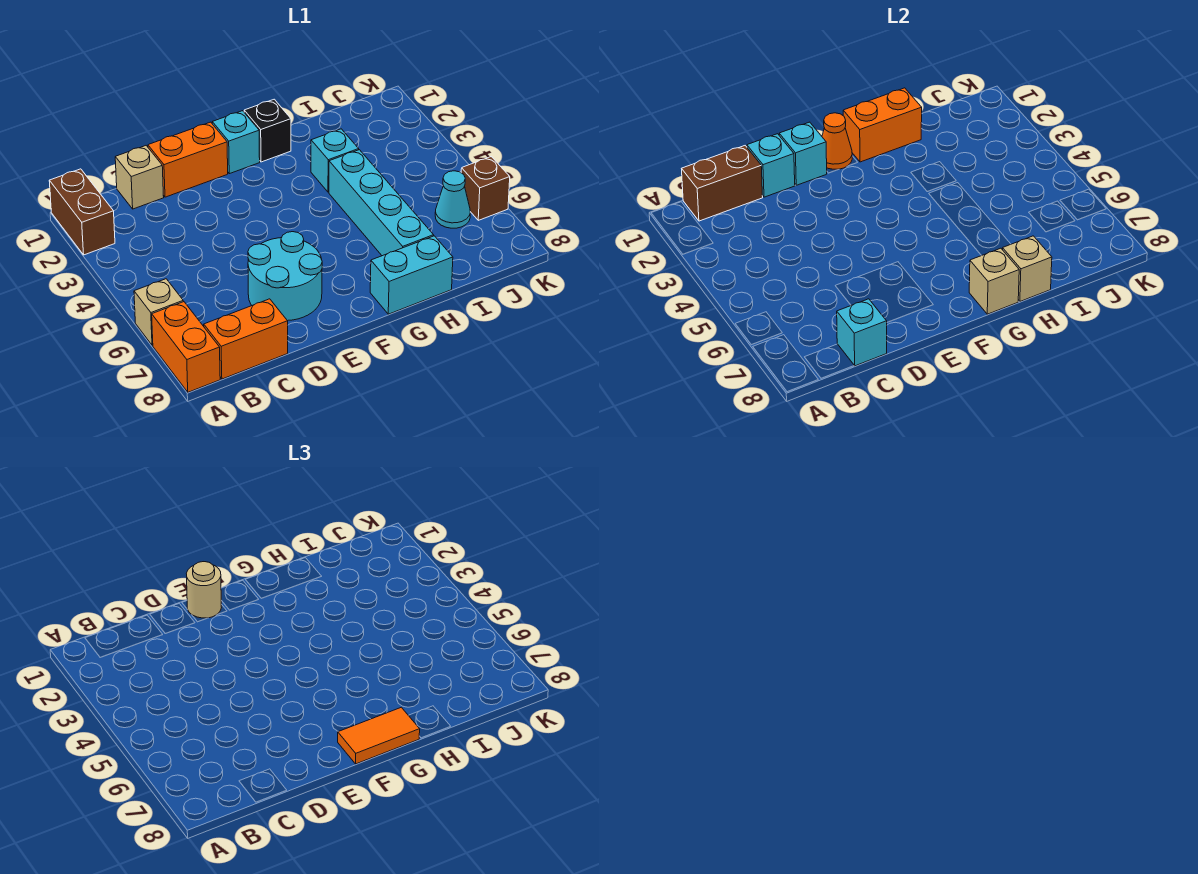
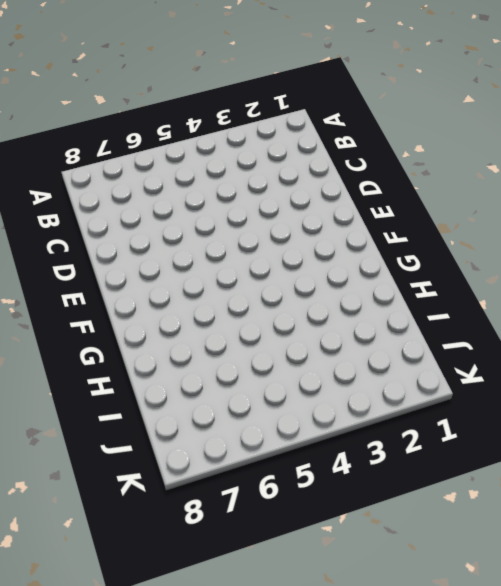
none -> brown brick A1:A2 level 1
none -> tan brick A6 level 1
none -> orange brick A7:A8 level 1

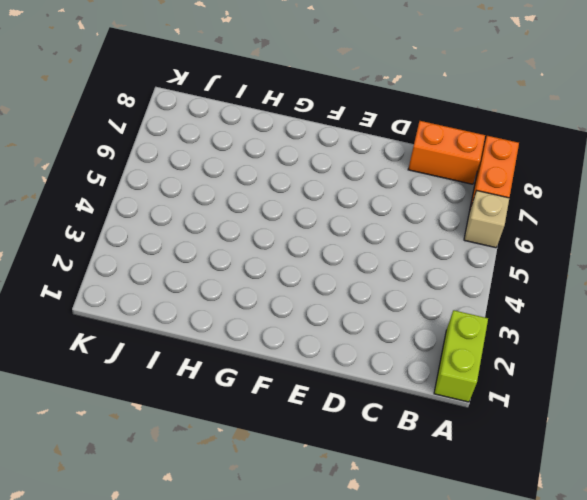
lime brick A1:A2 level 1 -> brown brick A1:A2 level 1
none -> tan brick C1 level 1
none -> orange brick D1:E1 level 1
none -> cyan round brick D6:E7 level 1

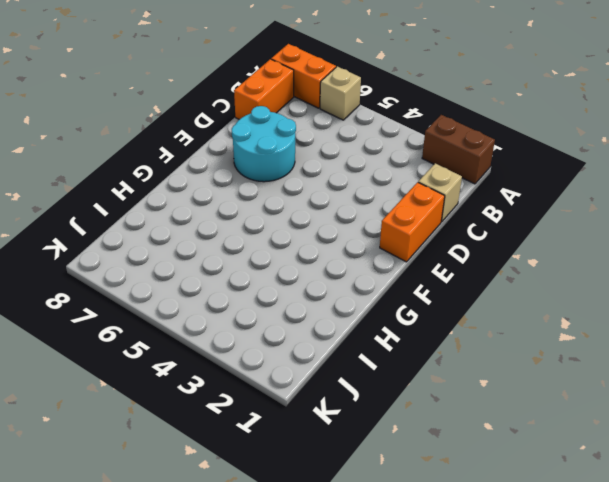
none -> cyan brick F1 level 1
none -> black brick G1 level 1
none -> cyan brick G8:H8 level 1

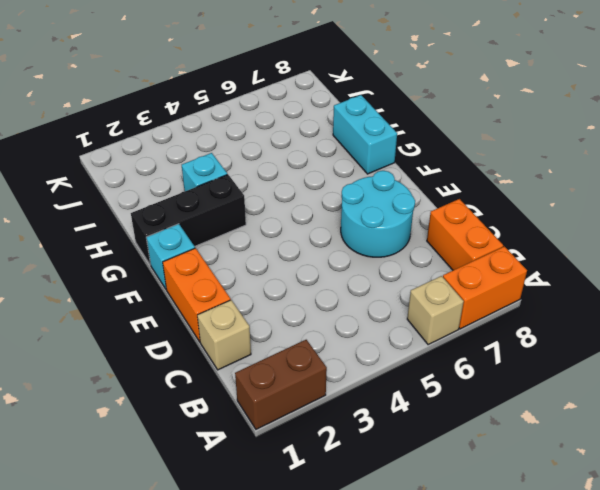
black brick G1:G3 level 1 -> black brick G1 level 1
none -> cyan brick H4:H7 level 1
none -> cyan cone J6 level 1
none -> brown brick K6 level 1

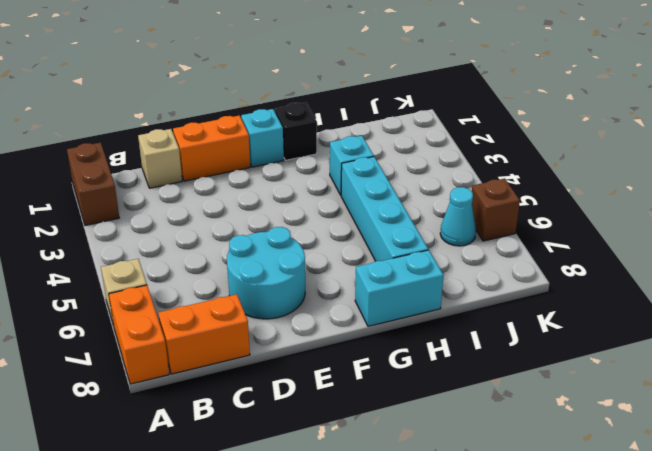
none -> brown brick B1:C1 level 2
none -> cyan brick C8 level 2
none -> cyan brick D1 level 2

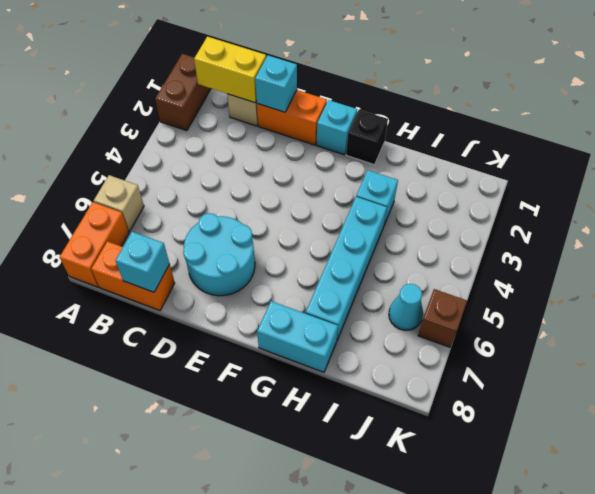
yellow brick B1:C1 level 2 -> brown brick B1:C1 level 2
none -> cyan brick E1 level 2
none -> orange cone F1 level 2
none -> orange brick G1:H1 level 2

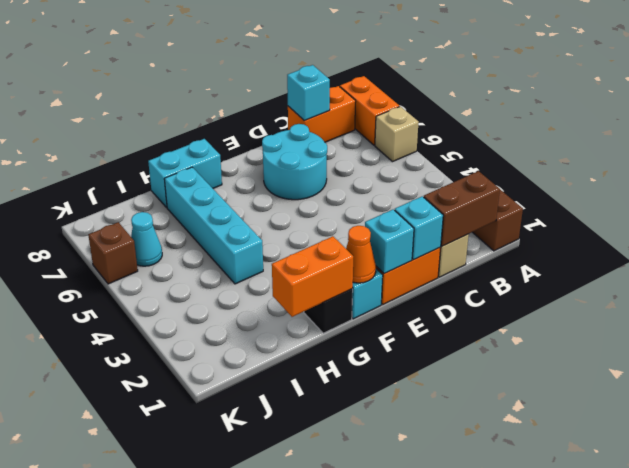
none -> cyan brick H3 level 1
none -> tan brick G8 level 2
none -> tan brick H8 level 2

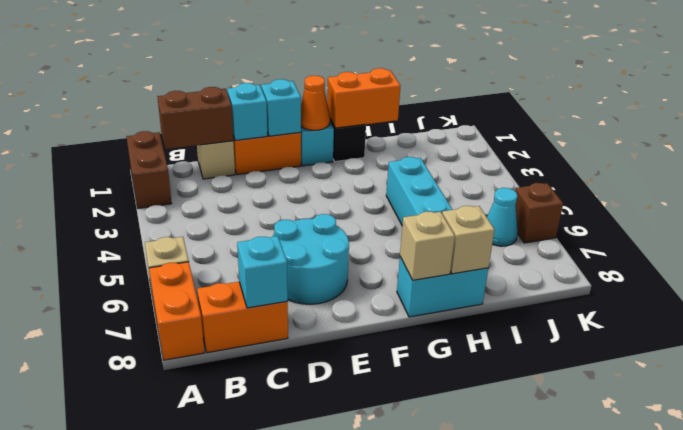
none -> cyan brick H3 level 1
none -> tan round brick E1 level 3
none -> orange tile F8:G8 level 3

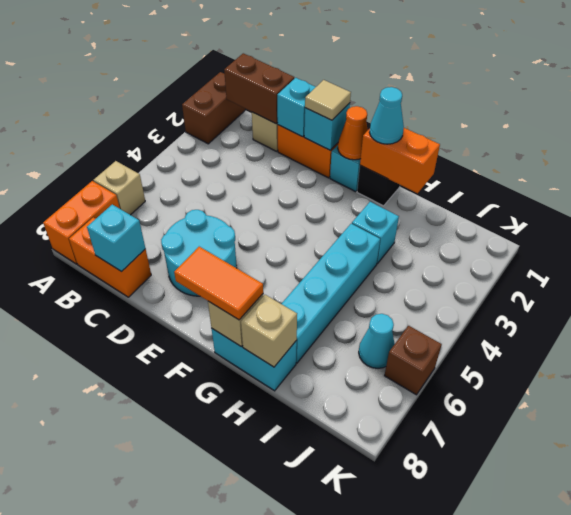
tan tile E1 level 3 -> tan round brick E1 level 3
cyan cone G1 level 3 -> none

